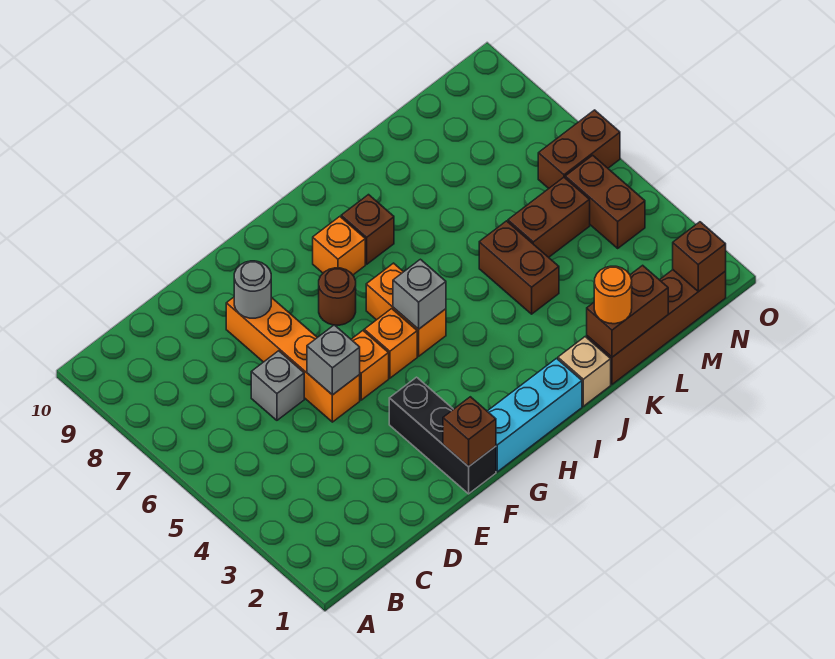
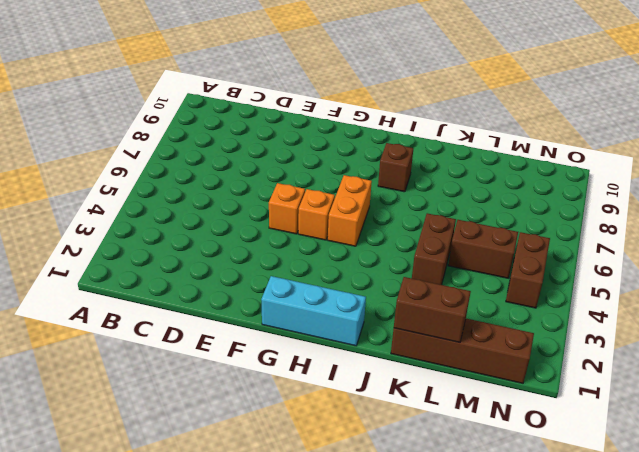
none -> grey brick D6 level 1
none -> orange brick E5:E8 level 1
none -> black brick F1:F3 level 1

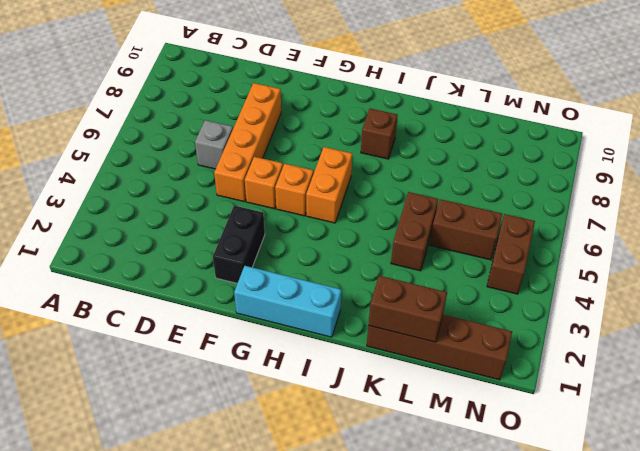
black brick F2:F3 level 1 -> black brick F1:F3 level 1
none -> brown round brick G7 level 1
none -> orange brick H8 level 1
none -> tan brick J1 level 1

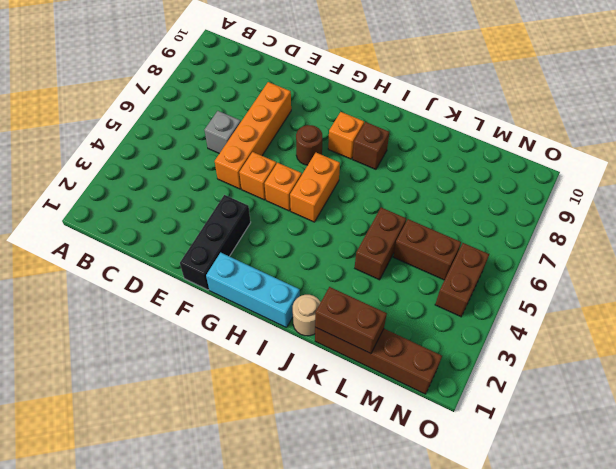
tan round brick J1 level 1 -> tan brick J1 level 1
none -> brown brick N6:O6 level 1
none -> grey brick E5 level 2
none -> grey round brick E8 level 2

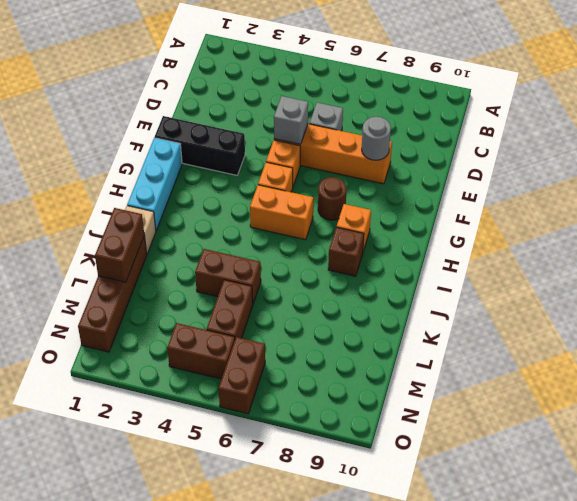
none -> brown brick F1 level 2
none -> grey brick H5 level 2
none -> brown brick N1 level 2

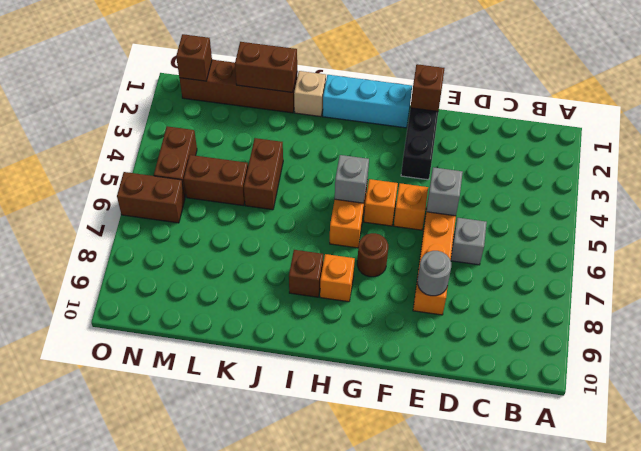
none -> orange round brick K1 level 3

